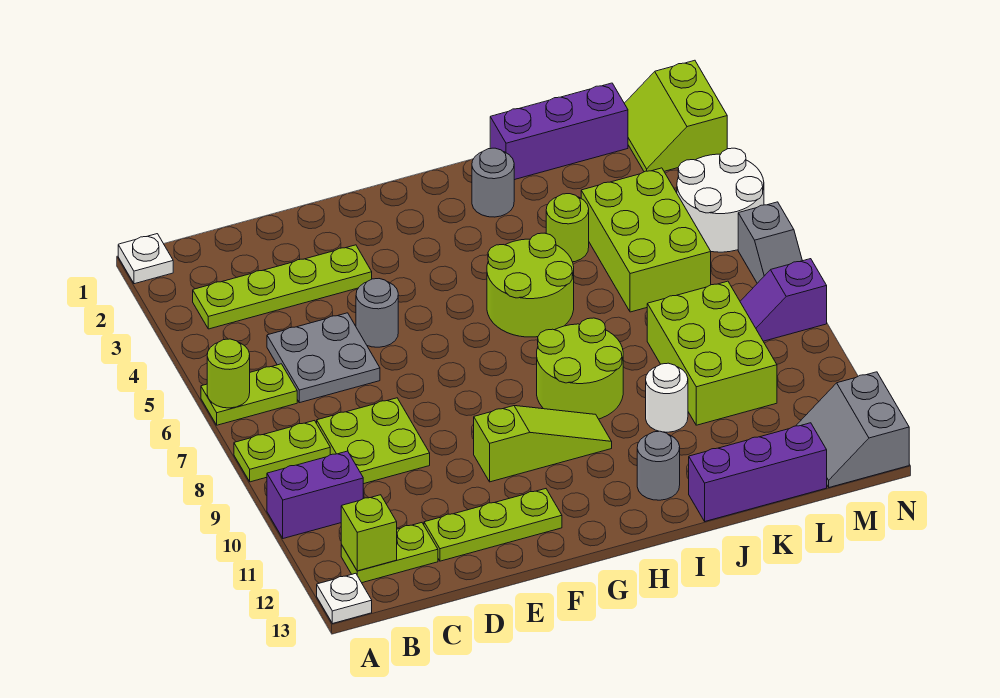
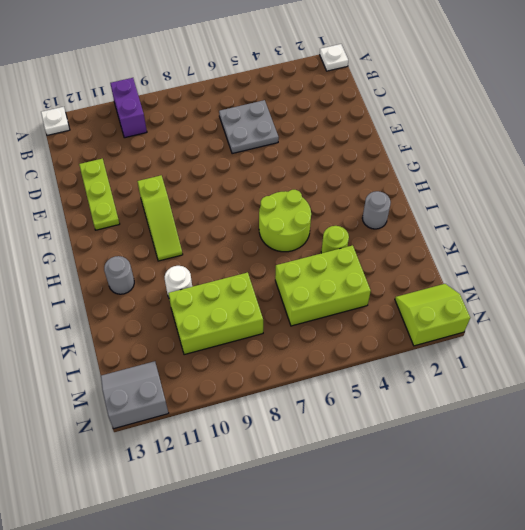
none -> lime plate A6:B6 level 1
none -> lime plate A8:B8 level 1
none -> lime plate B3:E3 level 1

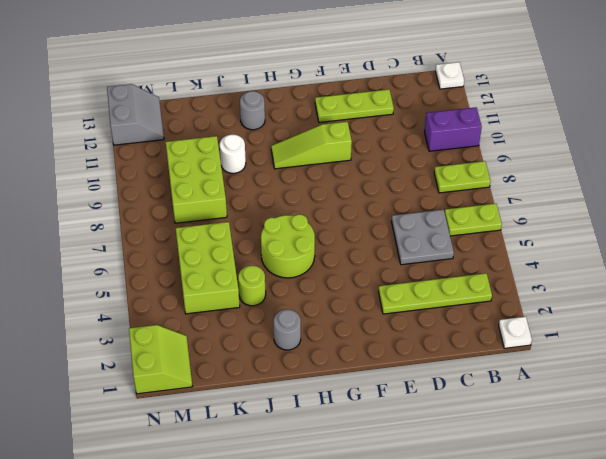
none -> lime plate B12:C12 level 1
none -> lime plate C8:D9 level 1
none -> grey round brick E5 level 1

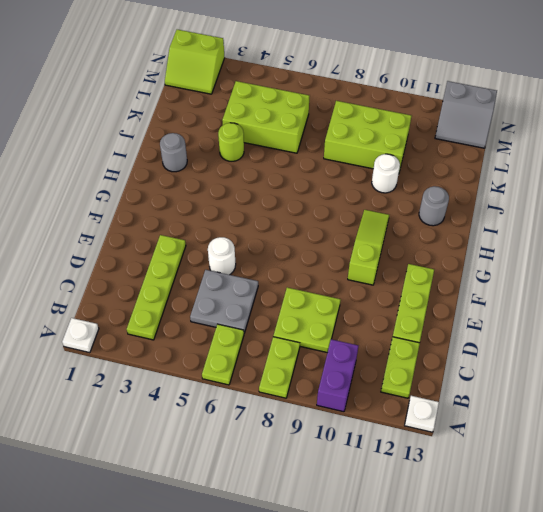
white round brick E5 level 1 -> grey round brick E5 level 1
none -> lime round brick H5:I6 level 1
none -> lime round brick H8:I9 level 1
none -> purple brick J1:L1 level 1

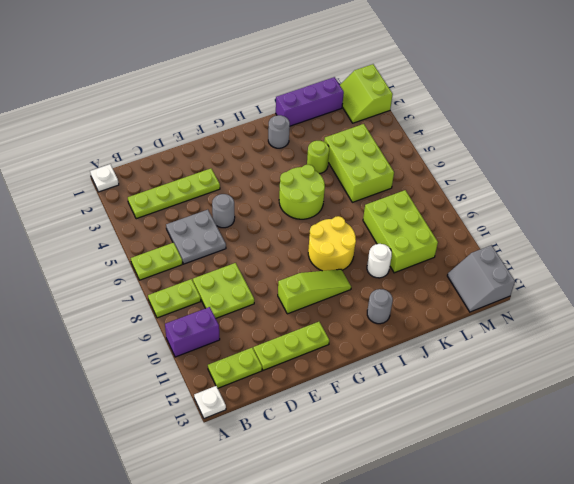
yellow round brick H8:I9 level 1 -> lime round brick H8:I9 level 1
none -> purple brick J13:L13 level 1
none -> white round brick M4:N5 level 1
none -> purple slope M8:N8 level 1 top N

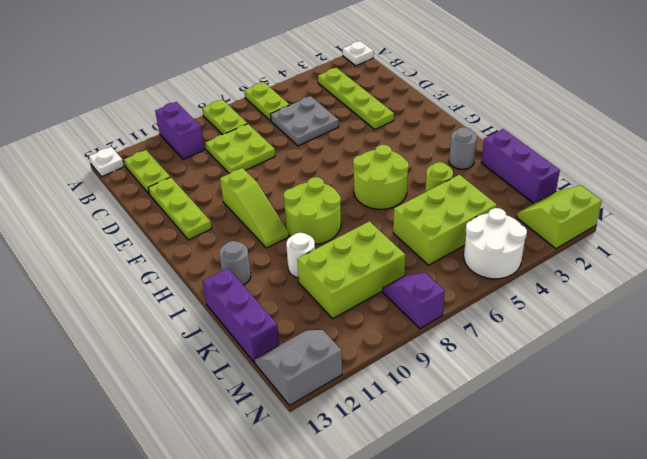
none -> grey round brick E5 level 1
none -> grey slope N6:N7 level 1 top 6
none -> lime round brick A6 level 2

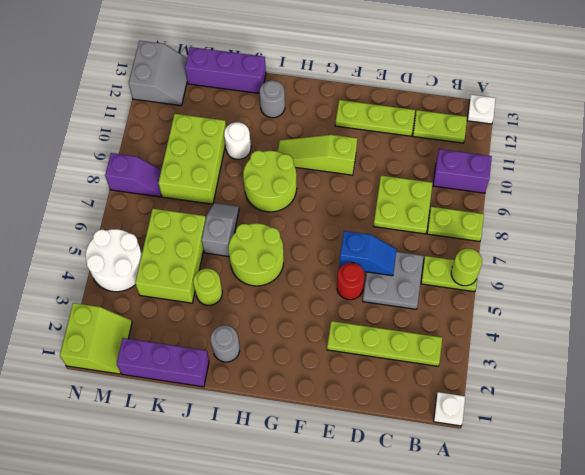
blue slope D6:E6 level 2 top E -> none
red round brick E5 level 1 -> grey round brick E5 level 1
grey slope J6:J7 level 1 top 6 -> grey slope N6:N7 level 1 top 6
none -> lime brick B12 level 2

